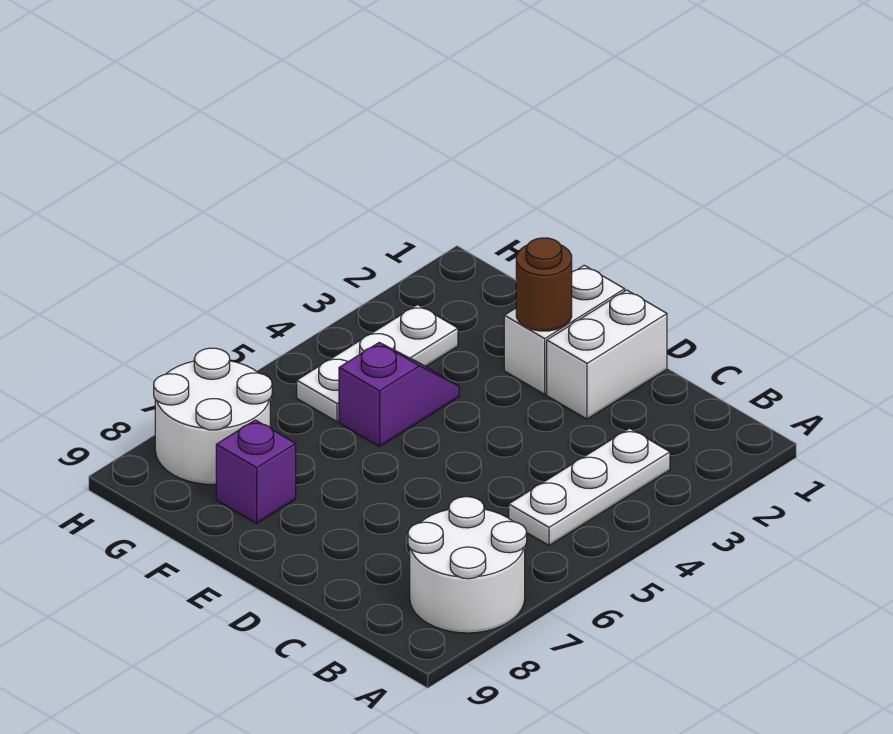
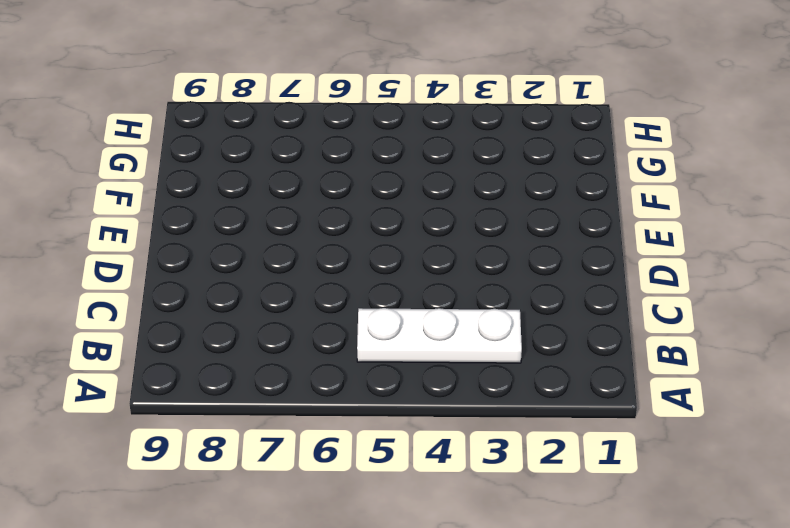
none -> white round brick A7:B8 level 1
none -> white brick D1:D2 level 1

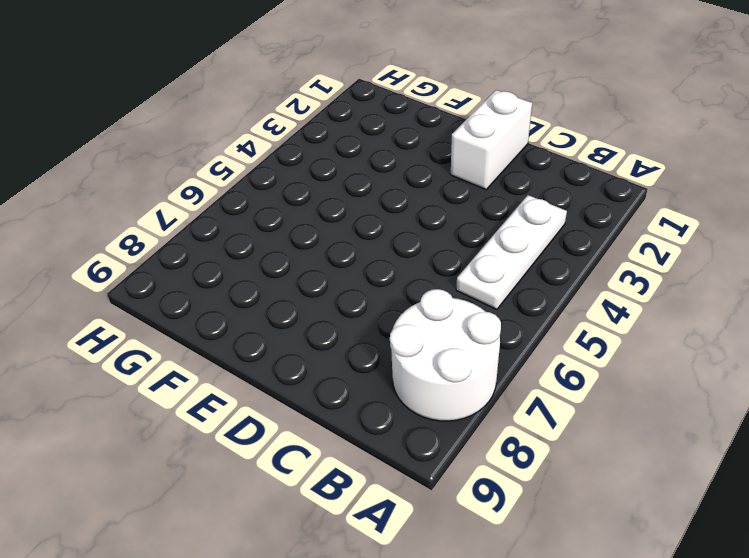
none -> white brick E1:E2 level 1
none -> purple slope F4:F5 level 1 top 5

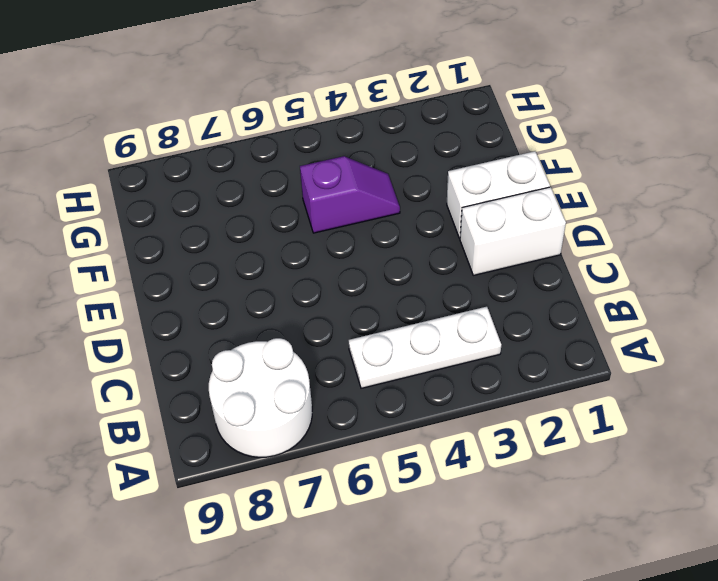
none -> purple brick F8 level 1
none -> white plate G3:G5 level 1

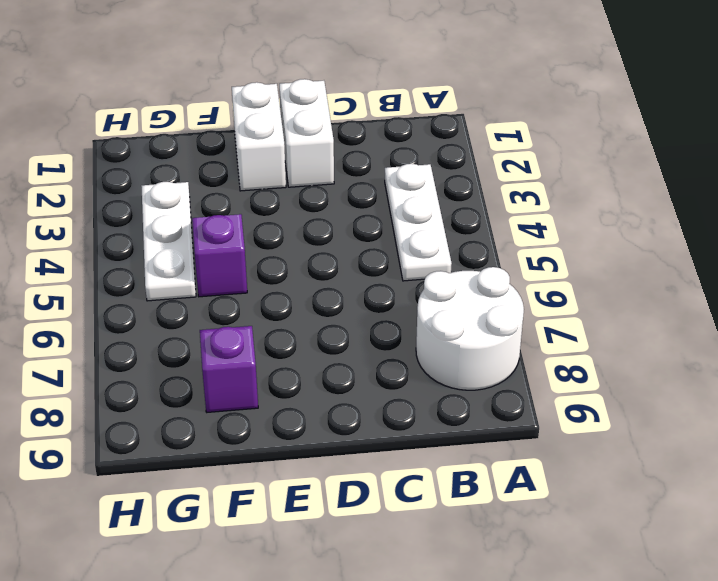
none -> white round brick G7:H8 level 1
none -> brown round brick E2 level 2

